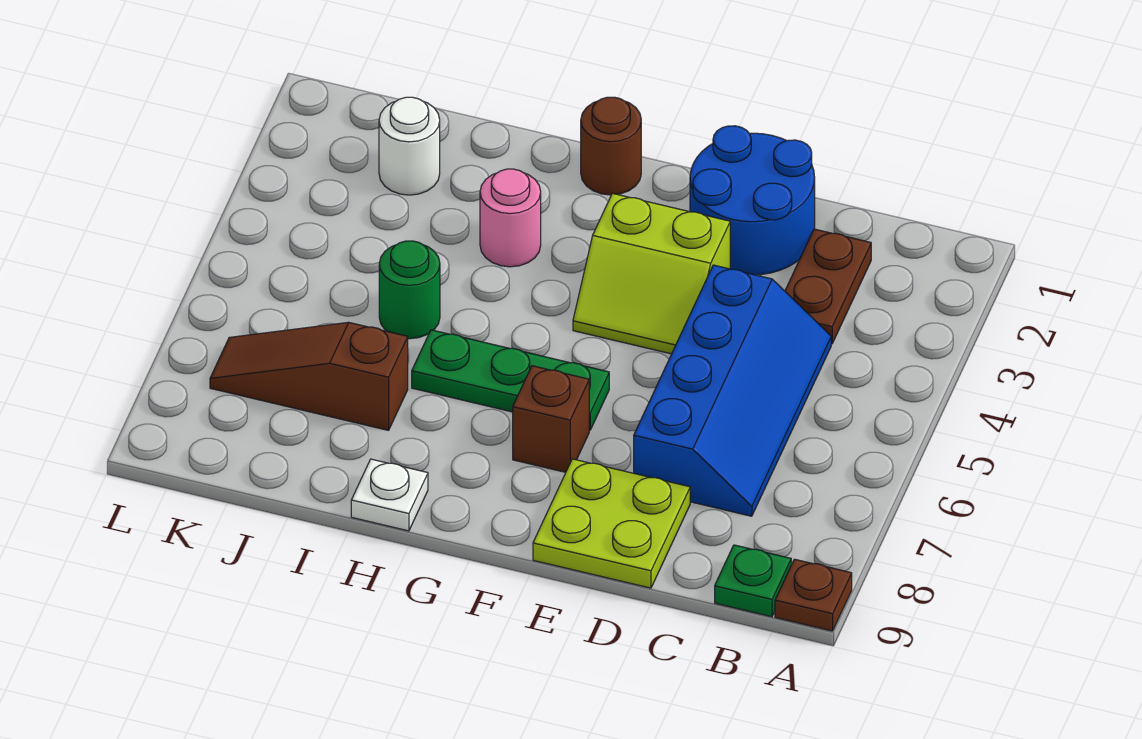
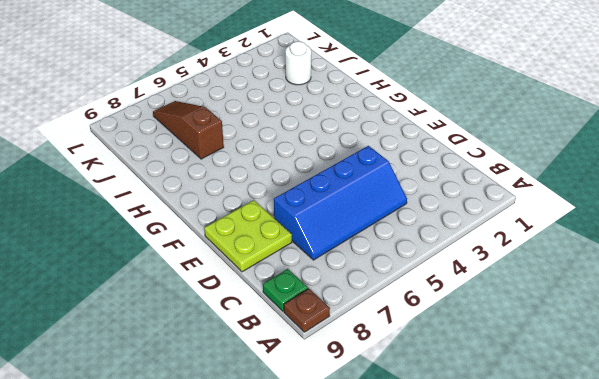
none -> brown plate C2:C3 level 1
none -> blue round brick D1:E2 level 1
none -> lime slope E3:F4 level 1 top 3

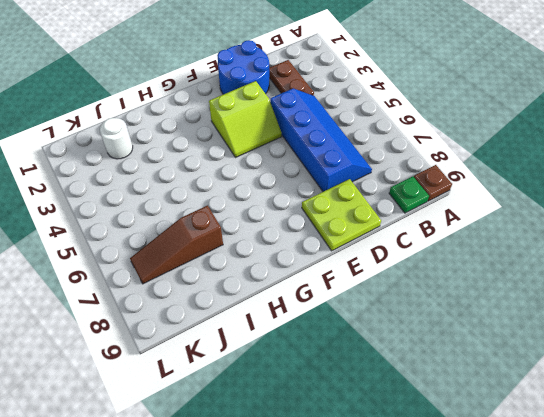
none -> green plate F6:H6 level 1
none -> brown brick F7 level 1
none -> brown round brick G1 level 1

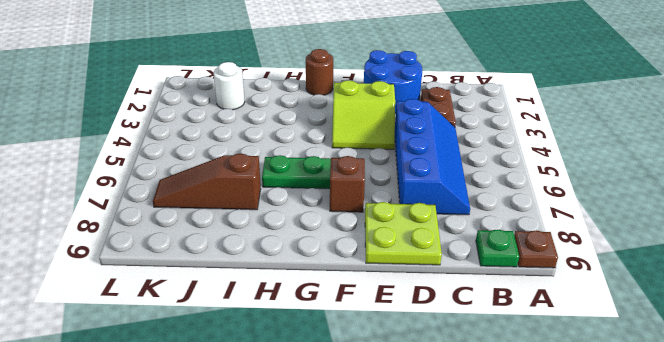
none -> pink round brick H3 level 1
none -> white plate H9 level 1
none -> green round brick I5 level 1

